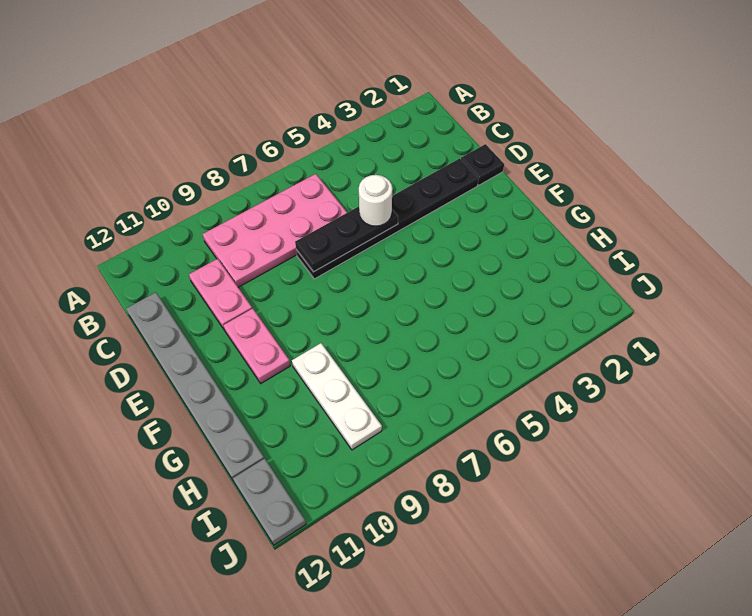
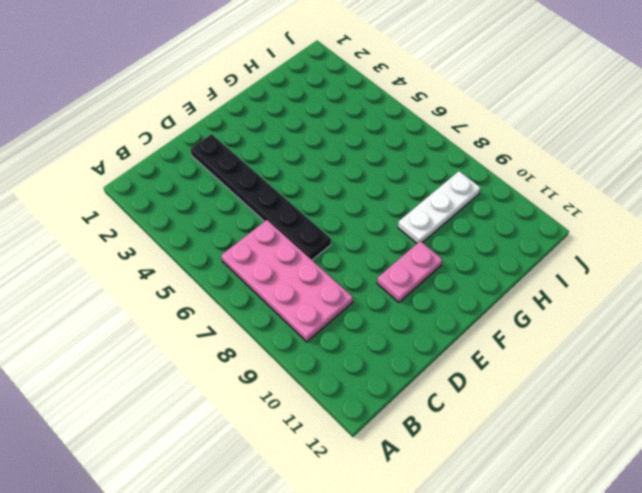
none -> pink plate C10:D10 level 1
none -> grey plate C12:H12 level 1

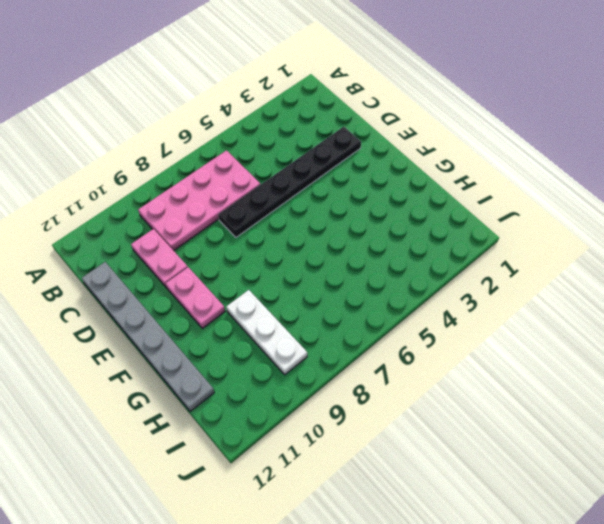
none -> black plate D1 level 1
none -> grey plate I12:J12 level 1

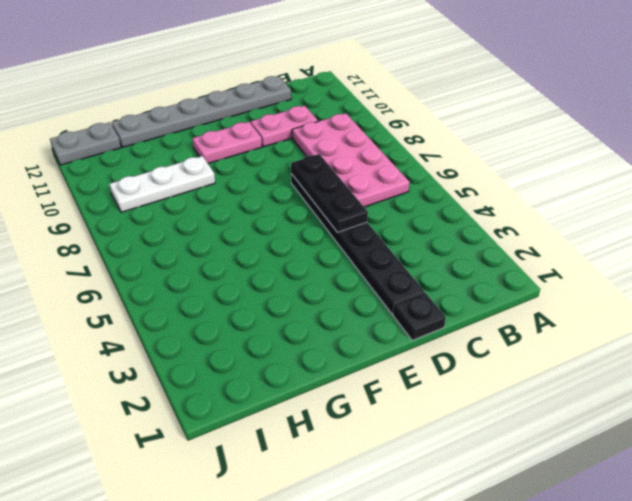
none -> white round brick D5 level 3

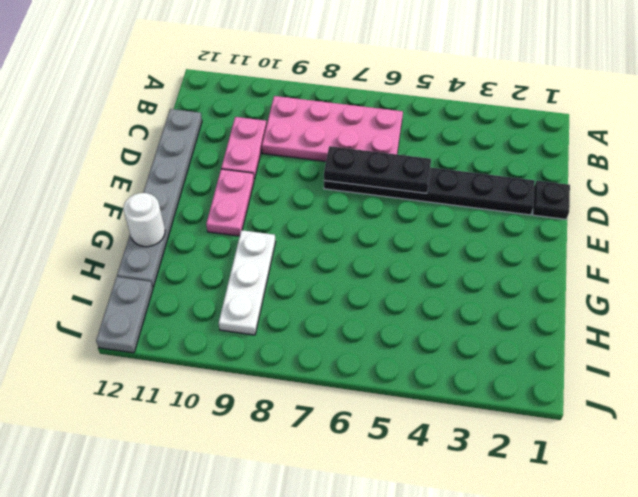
white round brick G12 level 2 -> white round brick D5 level 3

